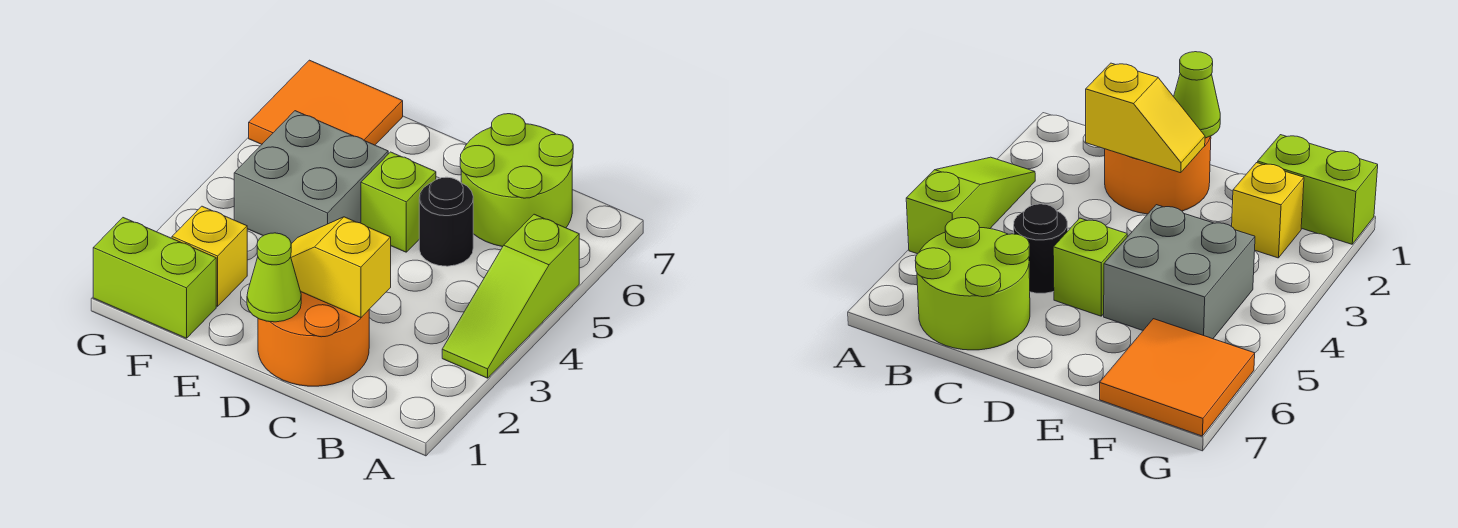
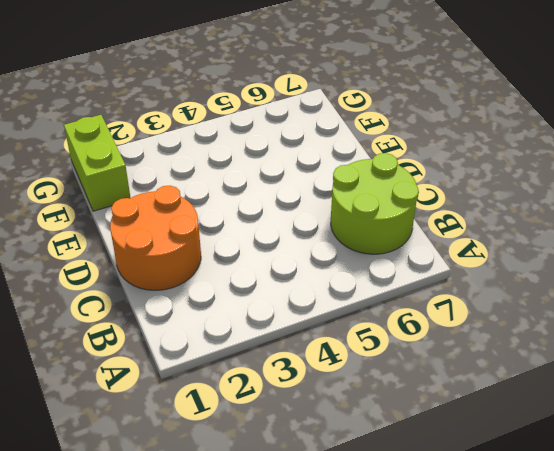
none -> lime slope A3:A5 level 1 top 5
none -> black round brick C5 level 1

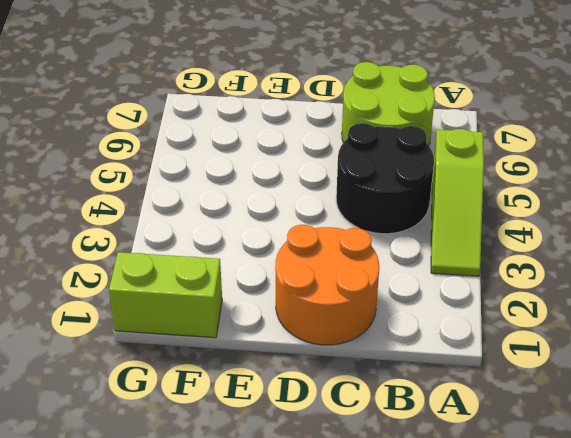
black round brick B4:C5 level 1 -> black round brick C5 level 1
none -> lime brick D5 level 1
none -> grey brick E4:F5 level 1

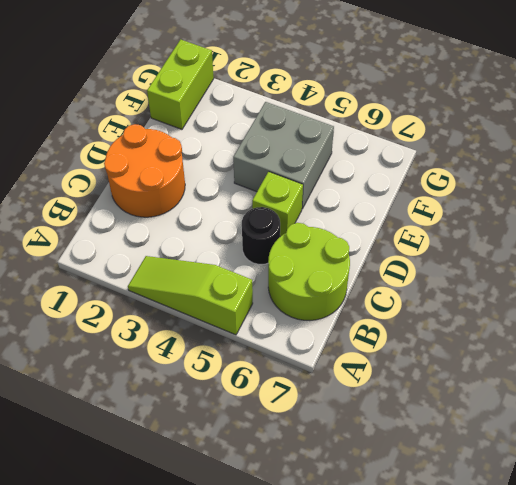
none -> yellow brick F2 level 1
none -> orange tile F6:G7 level 1

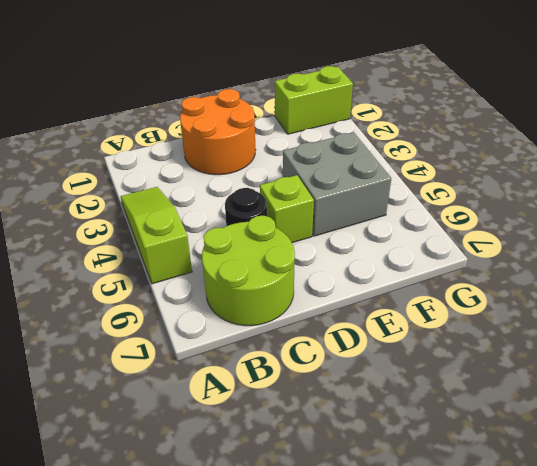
none -> yellow brick F2 level 1
none -> orange tile F6:G7 level 1

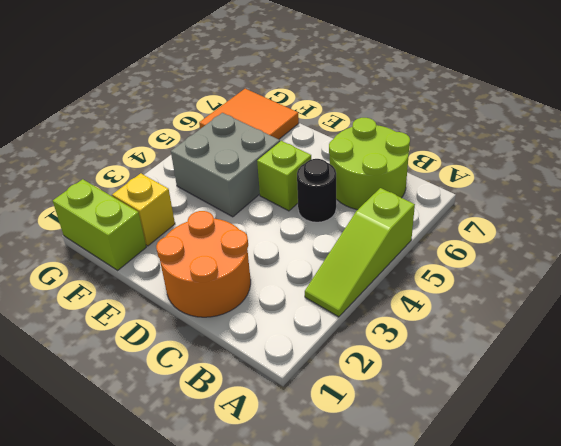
none -> yellow slope C2:D2 level 2 top C
none -> lime cone D1 level 2

